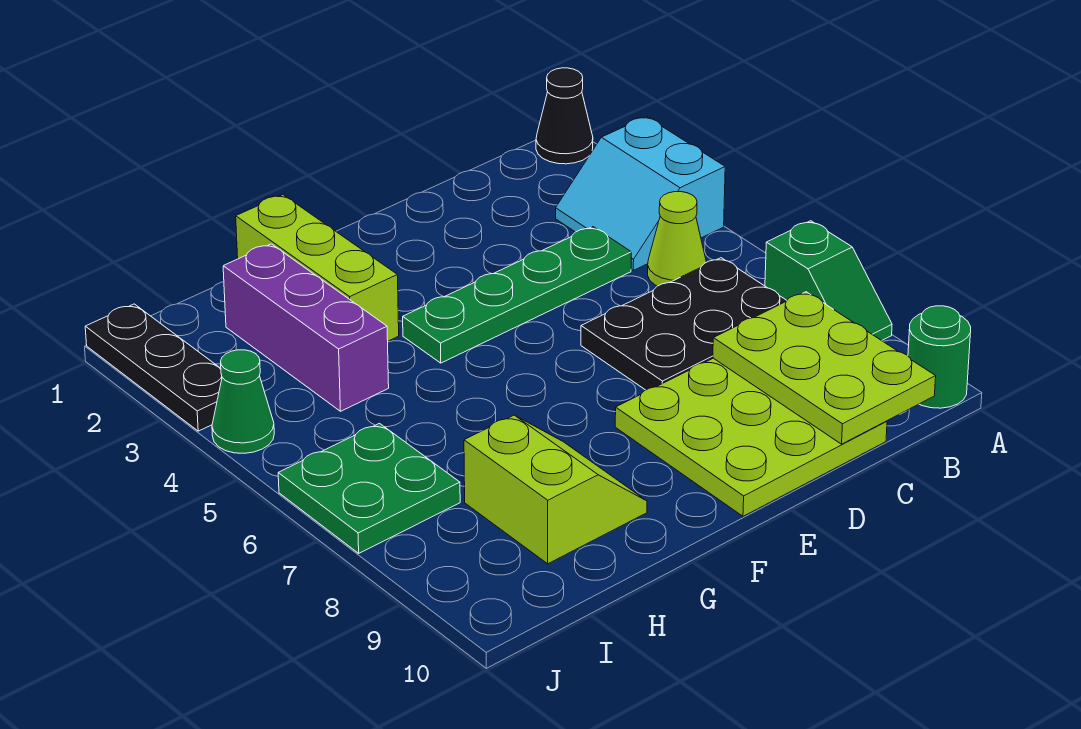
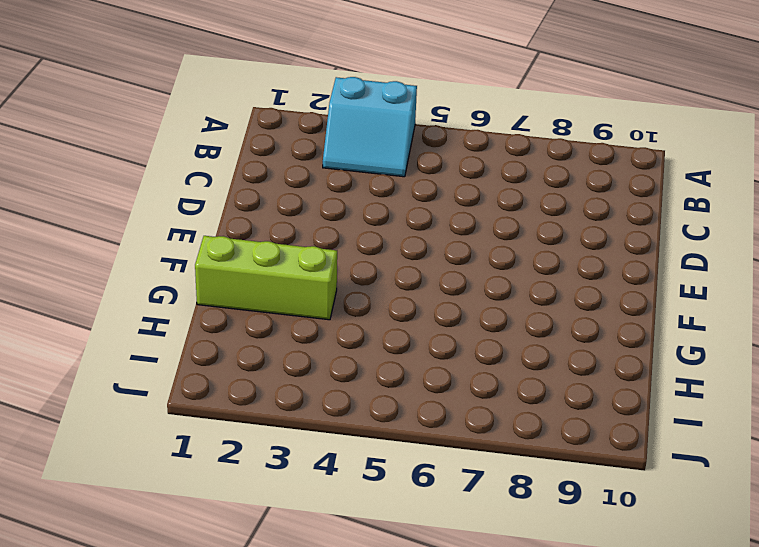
none -> black cone A1 level 1
none -> green slope A7:A8 level 1 top 7
none -> green round brick A10 level 1

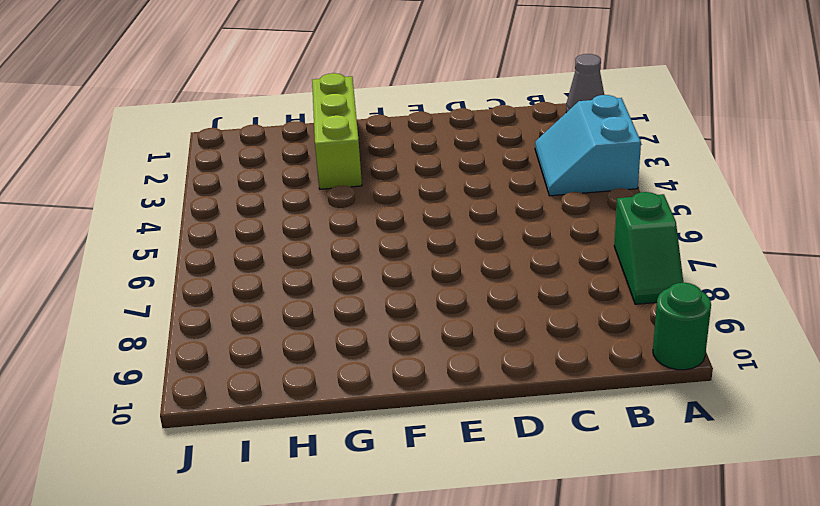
grey cone A1 level 1 -> black cone A1 level 1
none -> lime cone B5 level 1
none -> black plate B6:D7 level 1
none -> green plate C4:F4 level 1

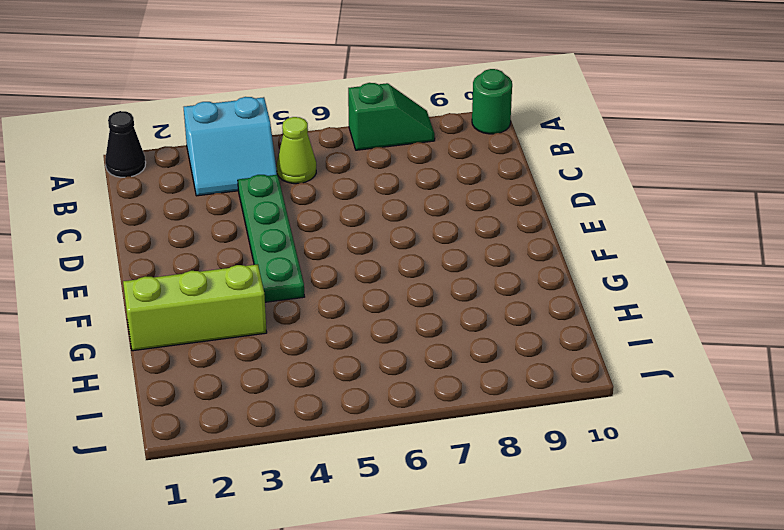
none -> black plate B6:D7 level 1
none -> lime plate C8:E10 level 1
none -> lime slope G8:H9 level 1 top H

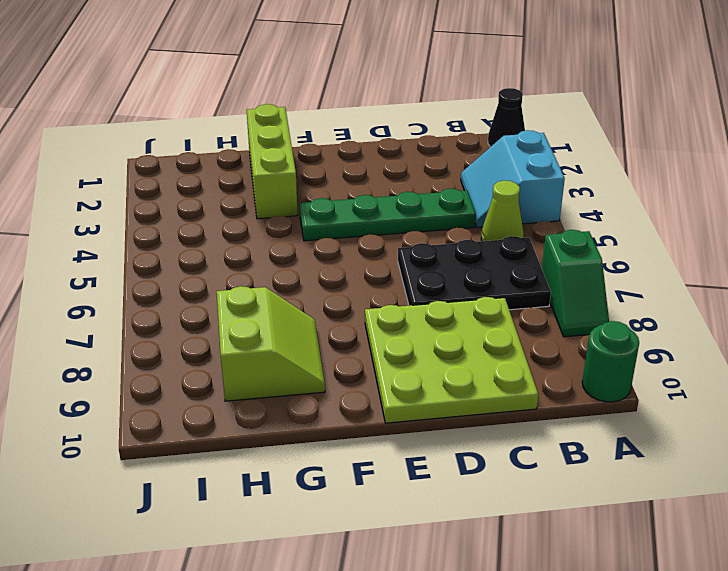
none -> purple brick H2:H4 level 1
none -> green plate I6:J7 level 1
none -> black plate J1:J3 level 1

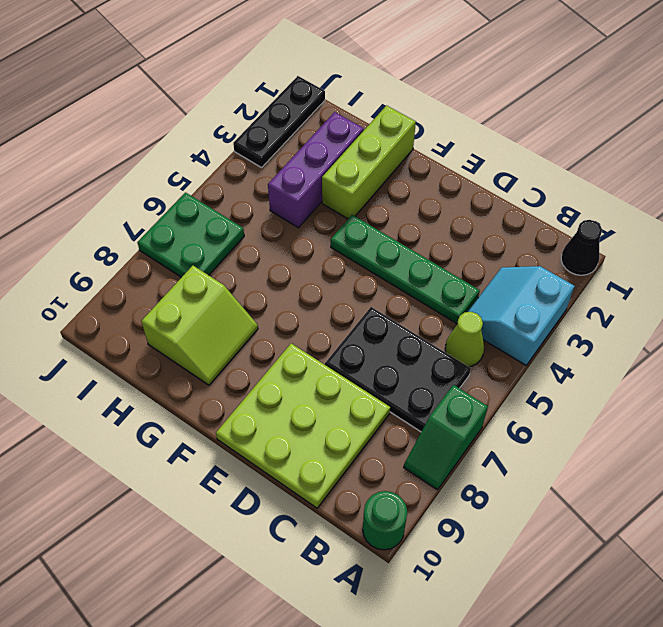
none -> green cone J4 level 1
none -> lime plate B8:C10 level 2

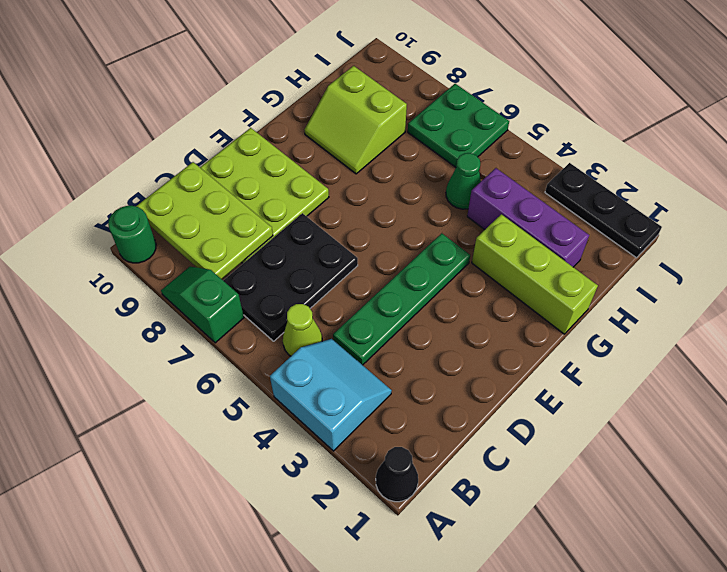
green cone H5 level 1 -> green cone J4 level 1

